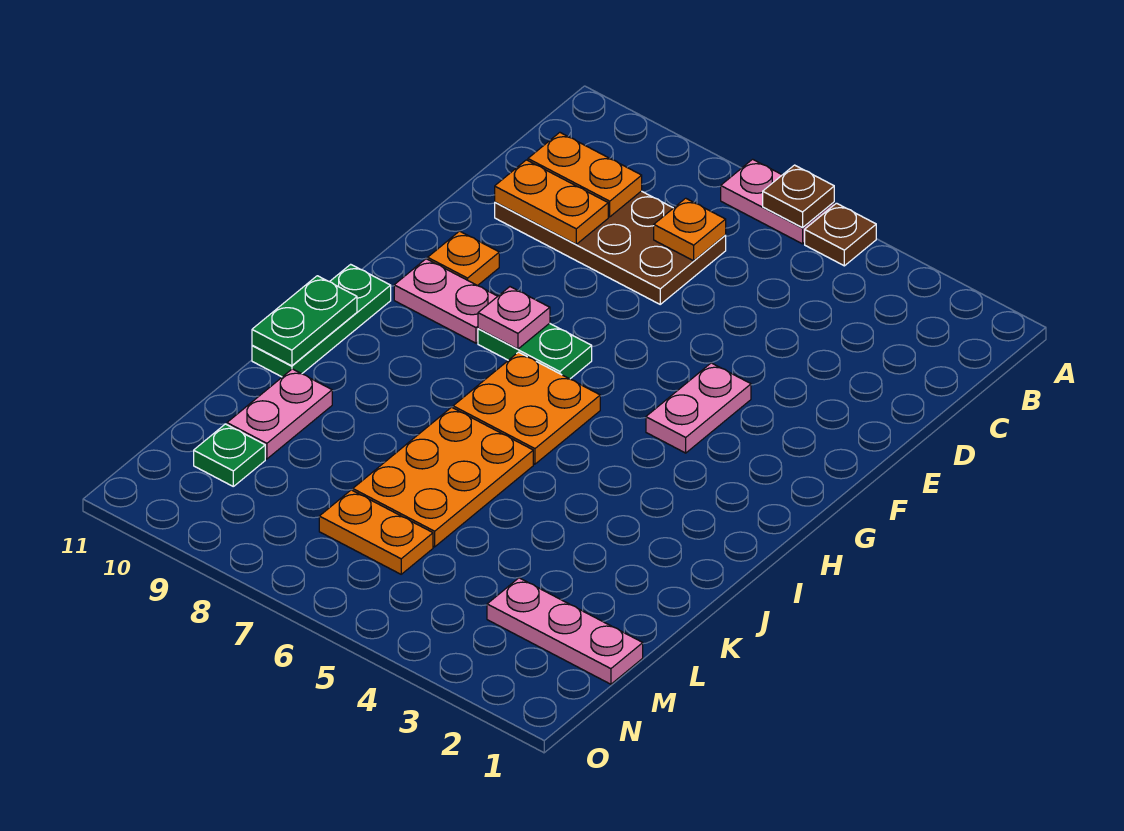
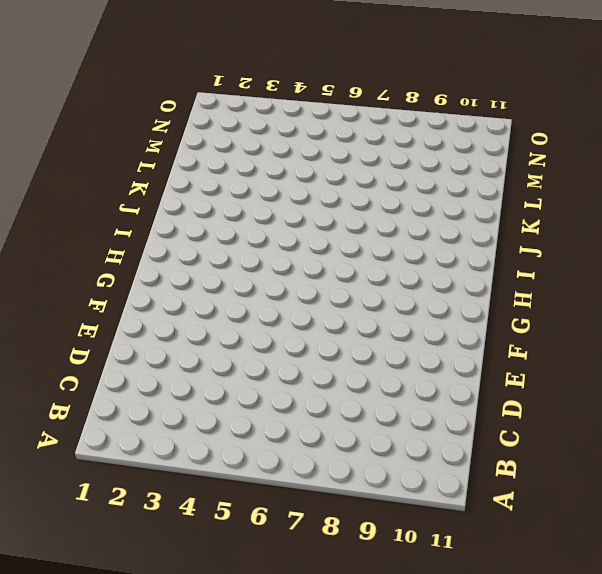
none -> brown plate A5 level 1
none -> pink plate A6:A7 level 1
none -> brown plate C7:D10 level 1

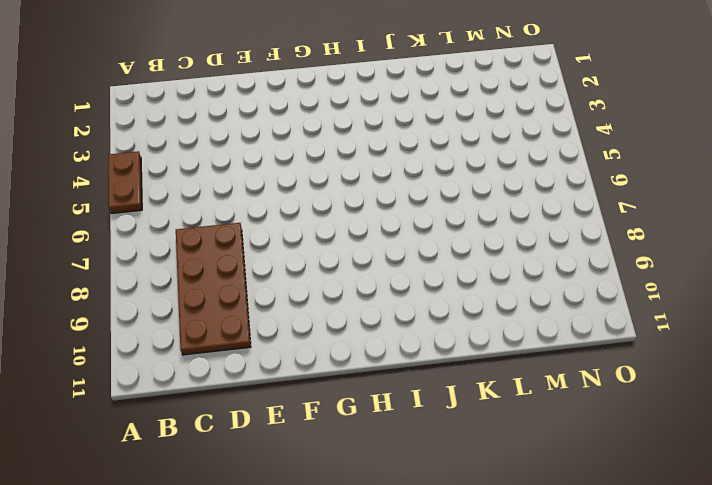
brown plate A4:A5 level 1 -> brown plate A5 level 1
none -> pink plate A6:A7 level 1
none -> pink plate F4:G4 level 1
none -> orange plate F10 level 1

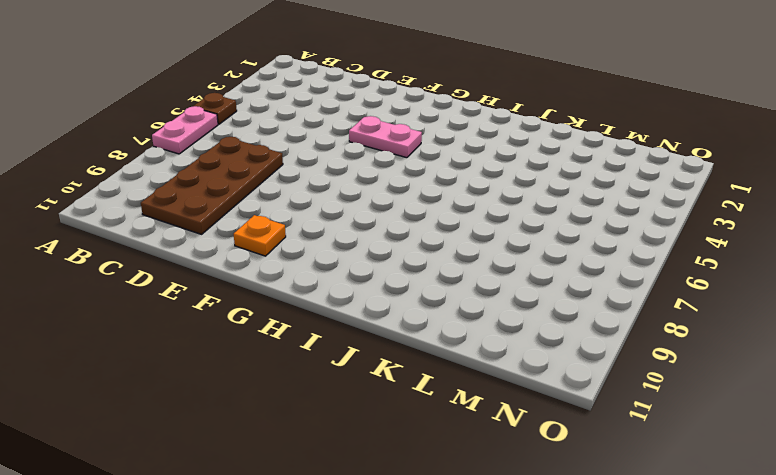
none -> green plate G7:G8 level 1
none -> pink plate G9:G10 level 1
none -> orange plate H6:I7 level 1

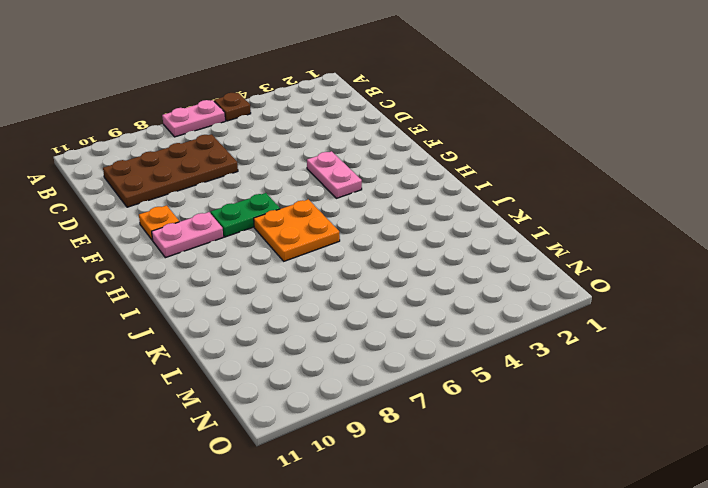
none -> green plate H11:J11 level 1
none -> orange plate J6:L7 level 1
none -> pink plate K10:L10 level 1

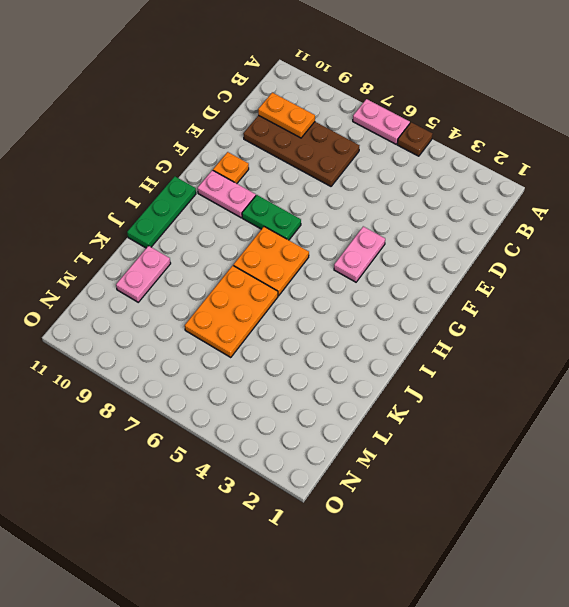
none -> pink plate M1:M3 level 1
none -> orange plate M6:M7 level 1
none -> green plate M10 level 1

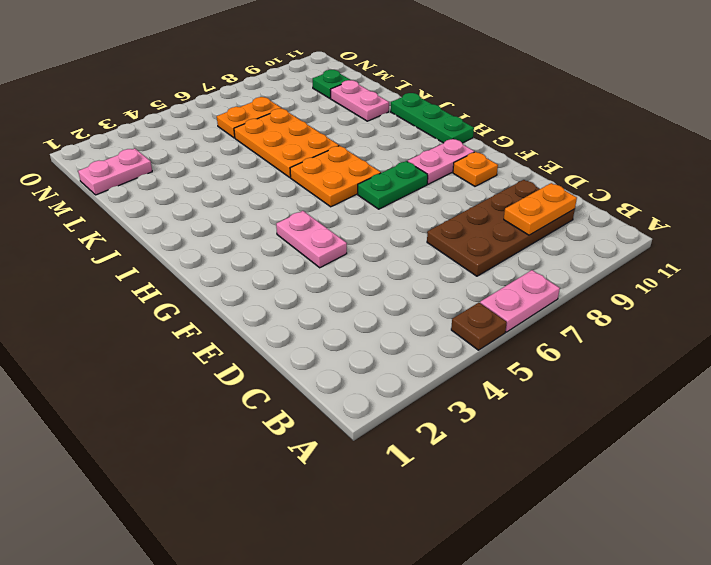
pink plate M1:M2 level 1 -> pink plate M1:M3 level 1
none -> brown plate A6 level 2
none -> orange plate C7 level 2
none -> orange plate D9:D10 level 2

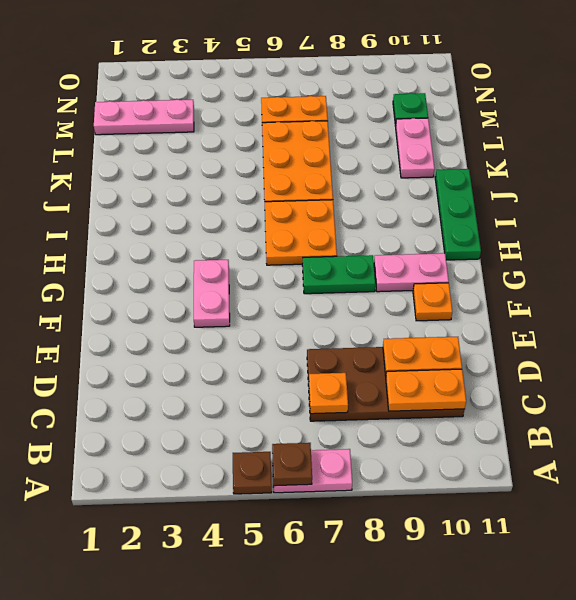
none -> pink plate G8 level 2
none -> green plate I11:J11 level 2

